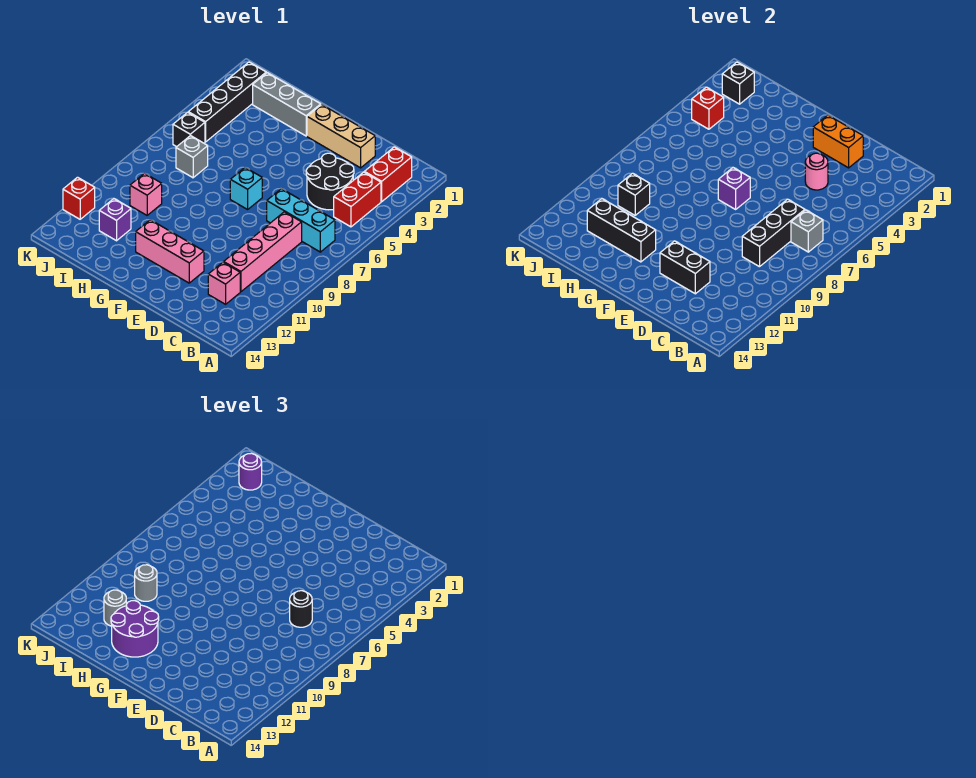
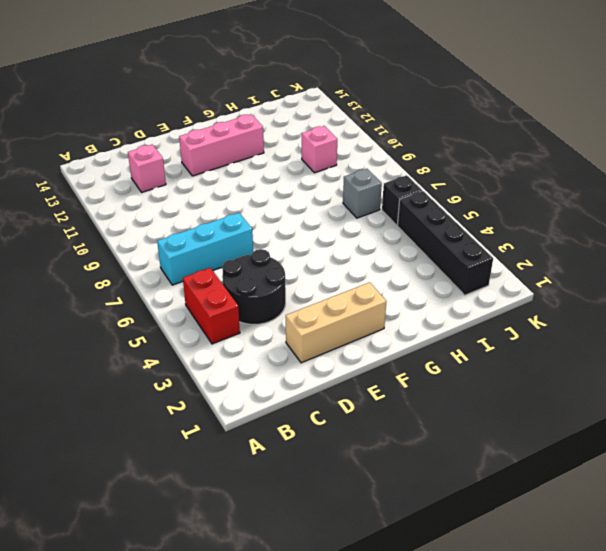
none -> red brick B2:B3 level 1
none -> pink brick C8:C11 level 1
none -> cyan brick F7 level 1
none -> grey brick G2:I2 level 1

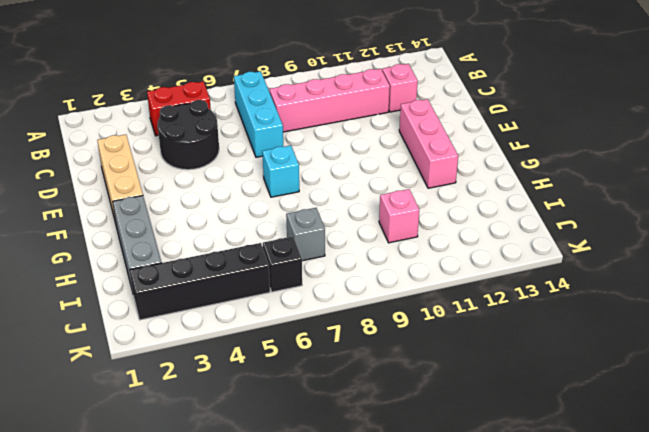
none -> red brick B2:B3 level 1
none -> purple brick I12 level 1
none -> red brick K12 level 1
none -> grey brick B7 level 2

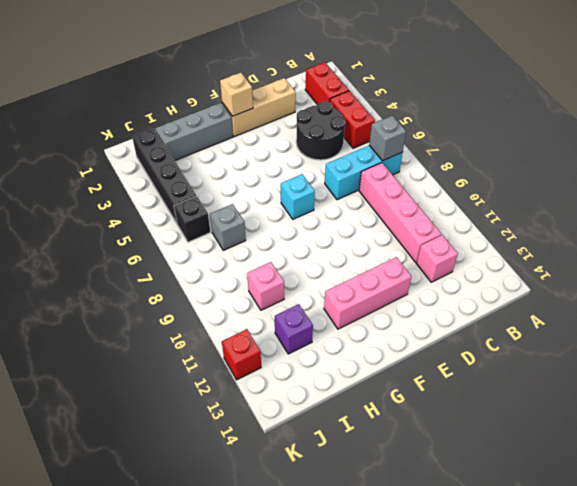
tan brick F2 level 2 -> none
none -> black brick C7:C9 level 2
none -> orange brick D2:E2 level 2
none -> pink round brick D4 level 2
none -> black brick D12:E12 level 2

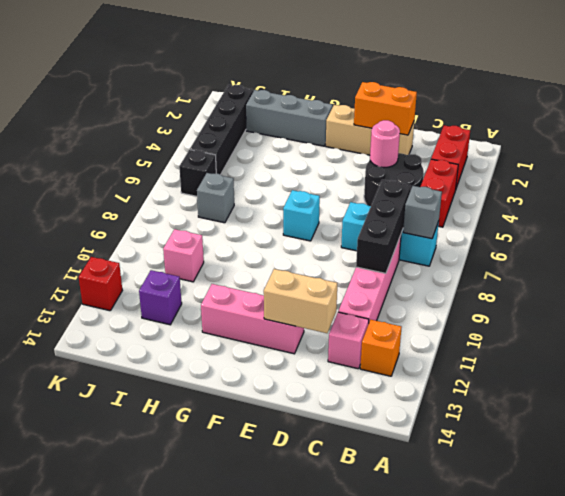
orange brick B12 level 1 -> none
tan brick D12:E12 level 2 -> black brick D12:E12 level 2
none -> purple brick F7 level 2
none -> black brick G12:I12 level 2
none -> black brick I10 level 2
none -> black brick J2 level 2

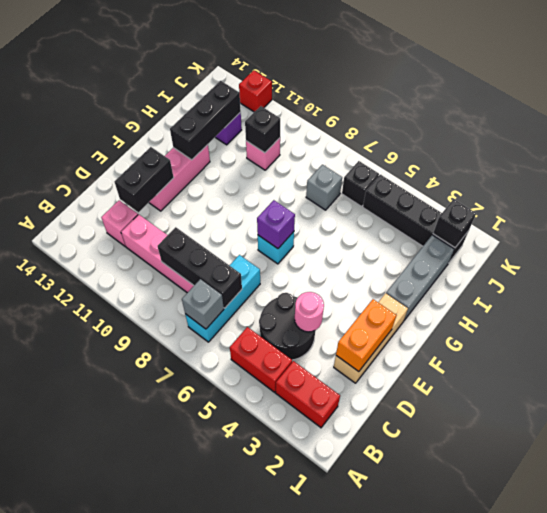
none -> red brick J4 level 2
none -> black round brick C7 level 3
none -> purple round brick G12:H13 level 3
none -> grey round brick I10 level 3

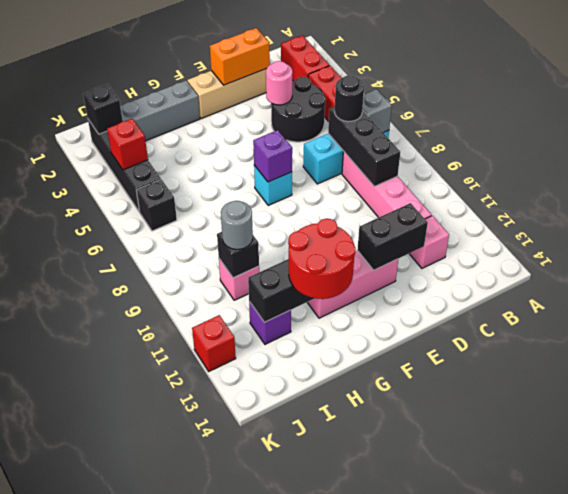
red round brick G12:H13 level 3 -> purple round brick G12:H13 level 3
none -> grey brick I7 level 1
none -> grey round brick I12 level 3
none -> purple round brick J2 level 3

